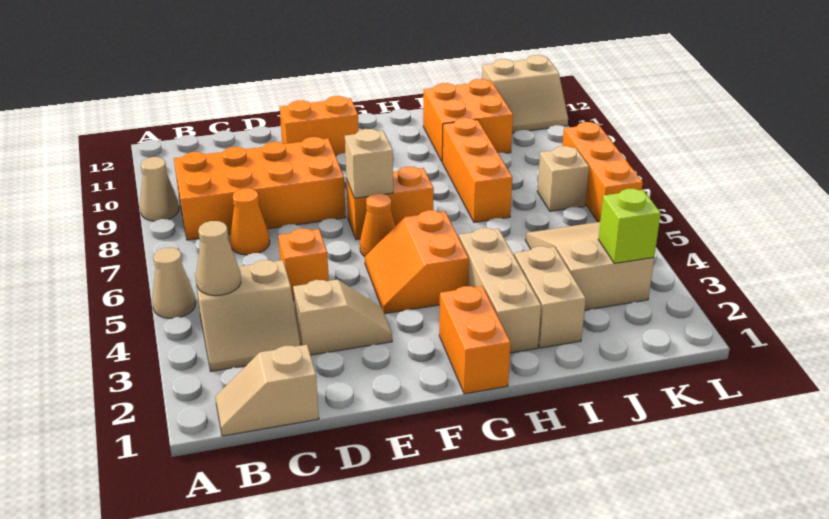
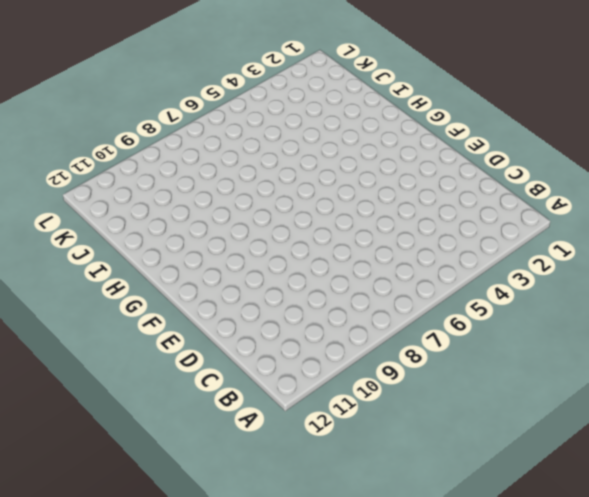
none -> tan cone A5 level 1
none -> tan cone A9 level 1
none -> tan slope B1:C1 level 1 top C

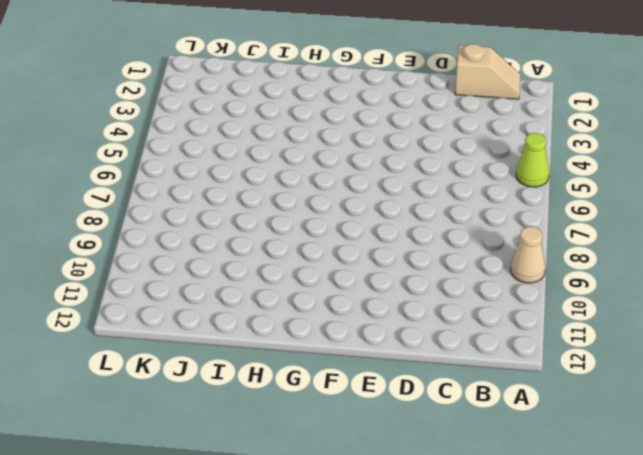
lime cone A5 level 1 -> tan cone A5 level 1
none -> tan slope B3:C4 level 1 top 4
none -> orange brick B8:E9 level 1
none -> orange cone C7 level 1

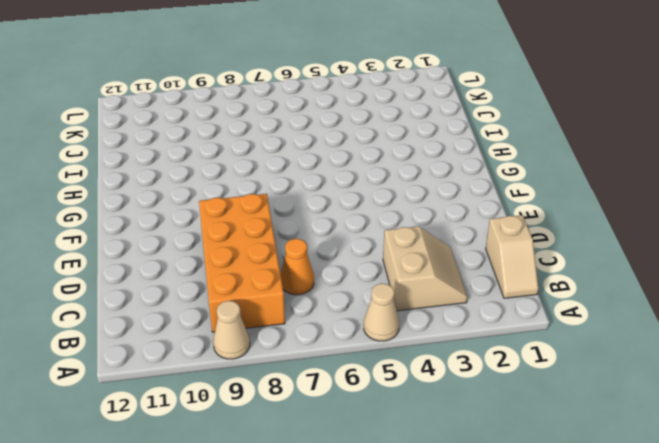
none -> tan slope D3:E3 level 1 top D
none -> orange brick D5 level 1
none -> orange brick E11:F11 level 1

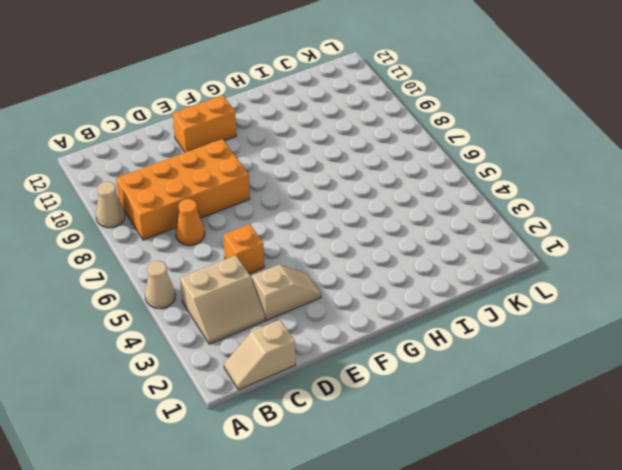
none -> orange slope F4:G5 level 1 top G
none -> orange cone F6 level 1
none -> orange brick F7:G7 level 1

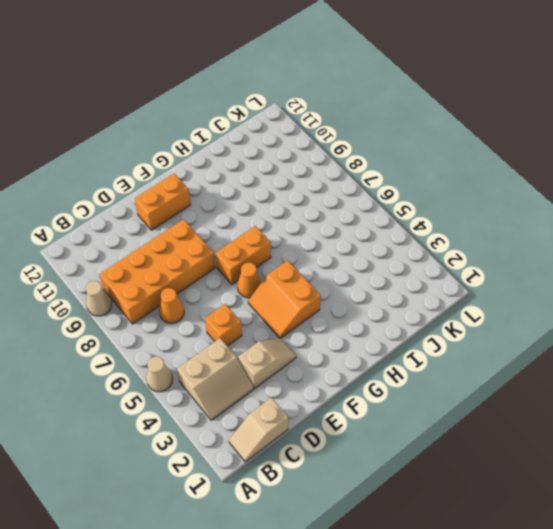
none -> orange brick G1:G2 level 1
none -> tan brick H2:H4 level 1
none -> tan brick I2:I3 level 1

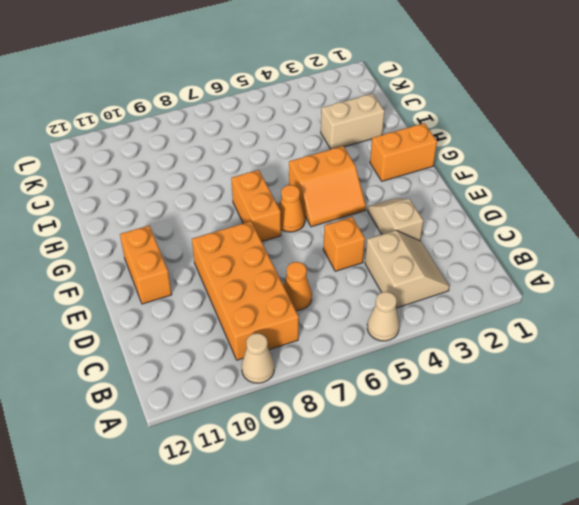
none -> tan slope B1:C1 level 1 top C
none -> tan brick H2:H4 level 1
none -> orange brick I7:I9 level 1

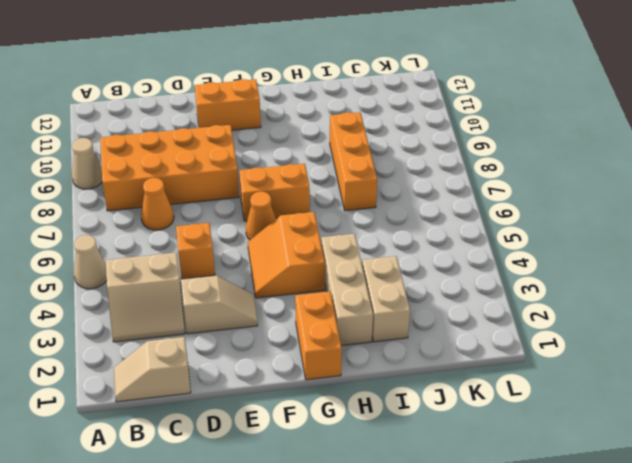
none -> orange brick I10:J11 level 1
none -> tan slope J3:K5 level 1 top 3
none -> tan brick K7 level 1

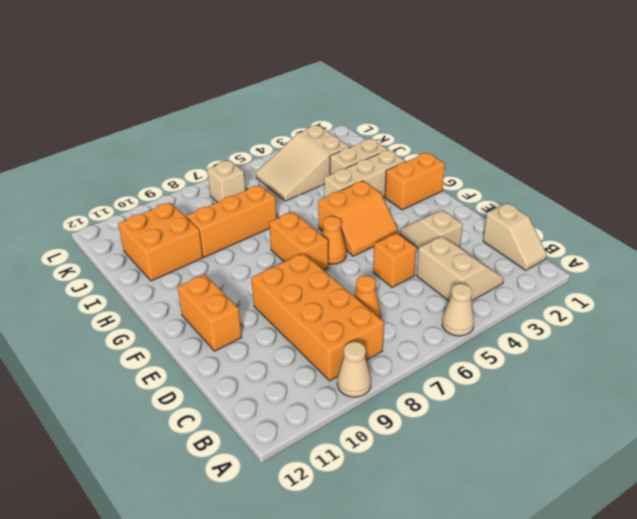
none -> tan slope K11:L12 level 1 top 12
none -> orange brick L6:L8 level 1
none -> tan cone B4 level 2

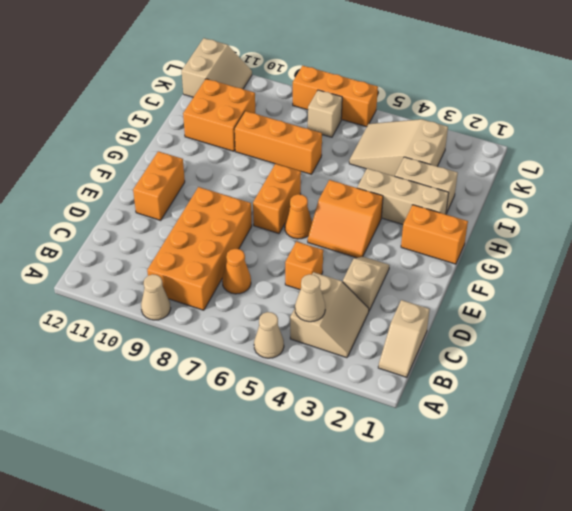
none -> tan brick F7 level 2
none -> lime brick K3 level 2

